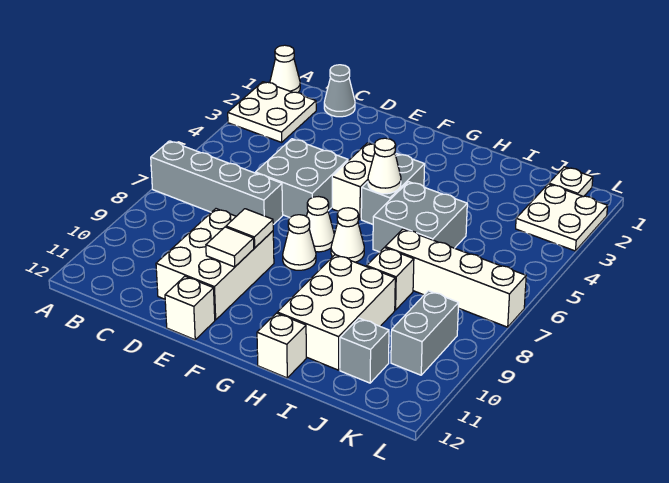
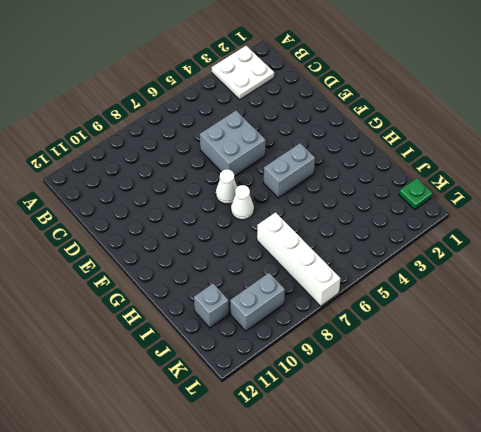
green plate K1 level 1 -> white plate K1 level 1
none -> white cone A1 level 1
none -> grey brick A7:D7 level 1
none -> grey cone C1 level 1

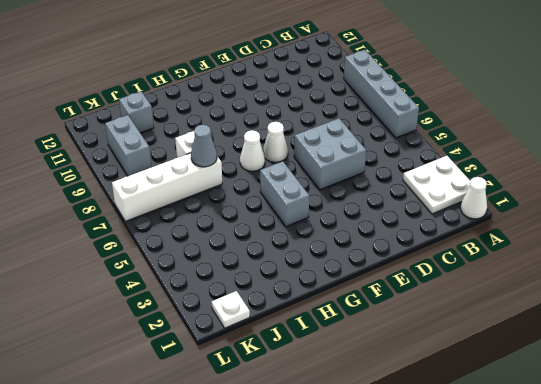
grey brick A6:A9 level 1 -> grey brick A7:D7 level 1
grey cone I7 level 2 -> grey cone C1 level 1
none -> white brick D9:E11 level 1
none -> white brick E12 level 1
none -> white brick F4:F5 level 1

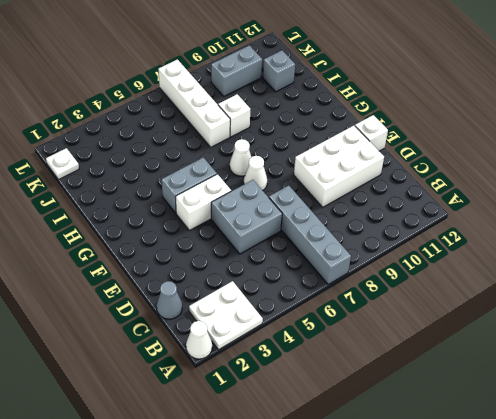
none -> white cone F8 level 1
none -> grey brick H5:I6 level 1
none -> white brick H9:I11 level 1

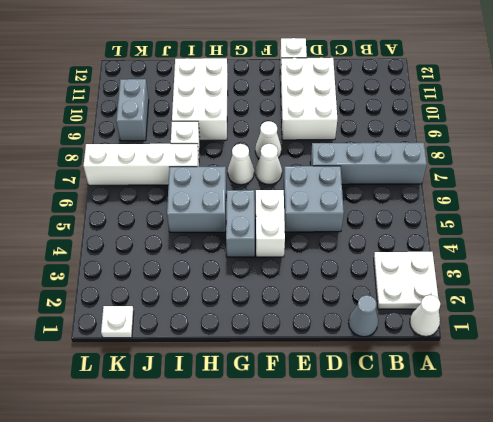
none -> white brick H12 level 1
none -> grey brick J11 level 1
none -> white plate K2:L3 level 1

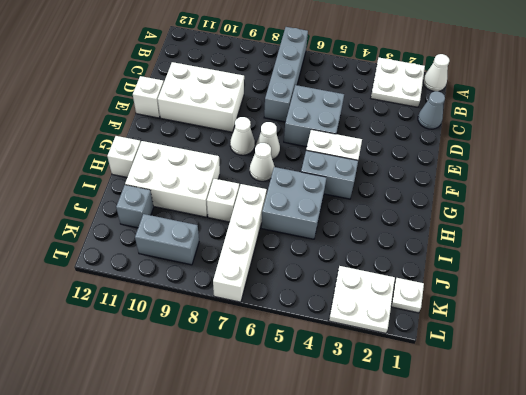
none -> white tile E9 level 2
none -> white tile E10 level 2
none -> white cone G5 level 2

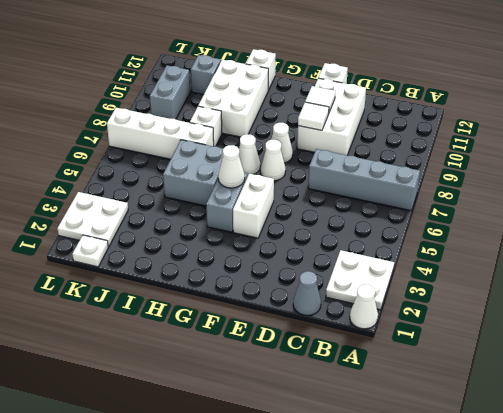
none -> grey brick D5:E6 level 1

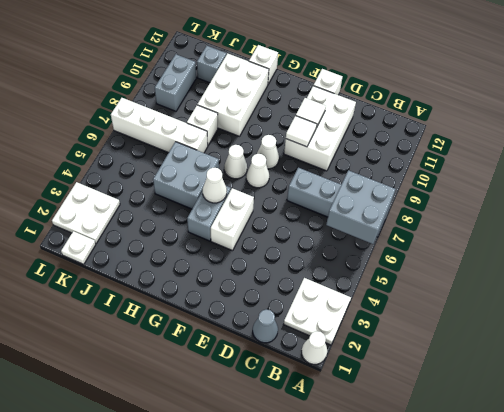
grey brick A6:B7 level 2 -> grey brick D5:E6 level 1

